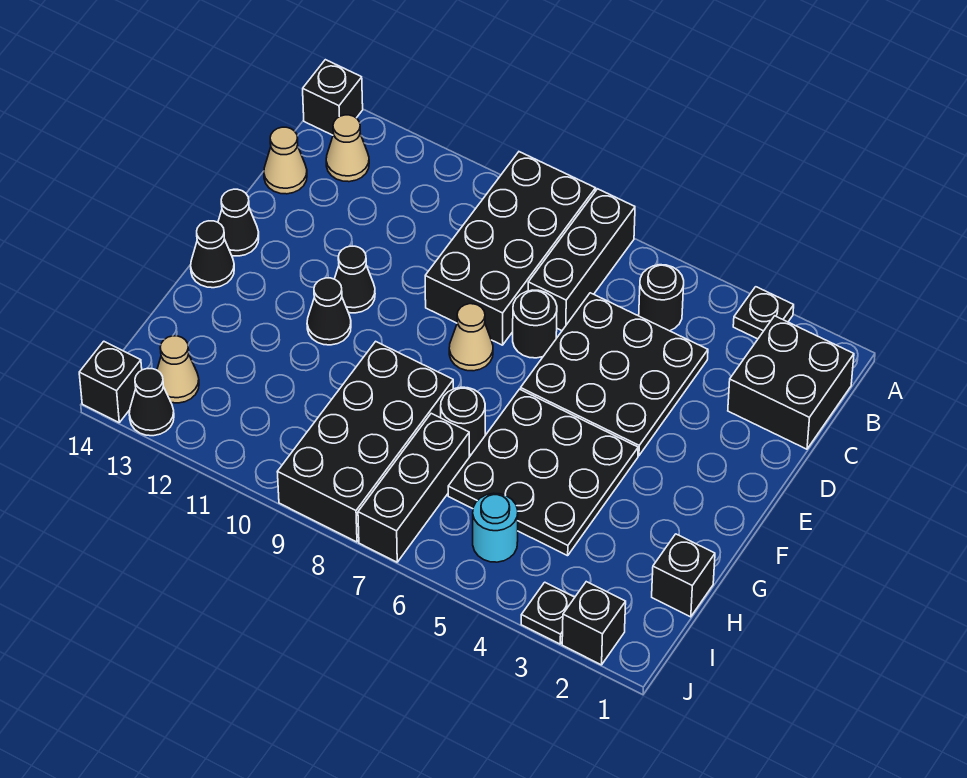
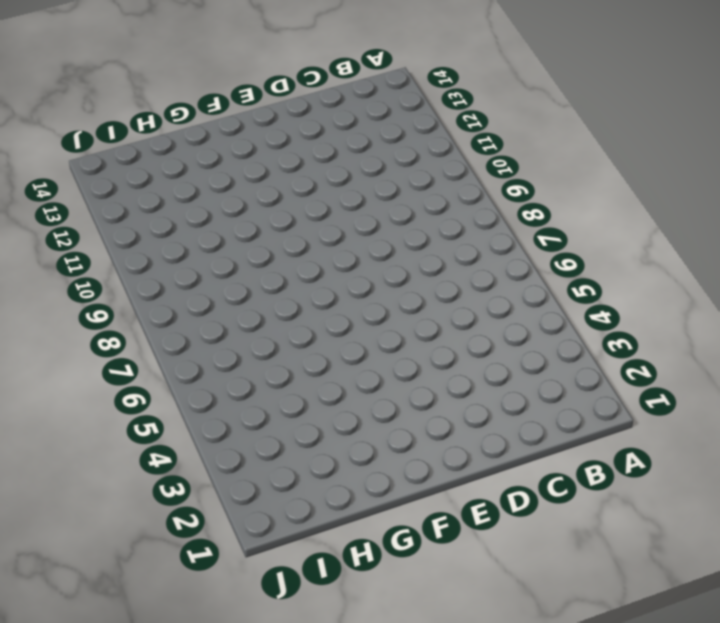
none -> black plate A3 level 1
none -> black brick A7:C7 level 1
none -> black brick A8:D9 level 1

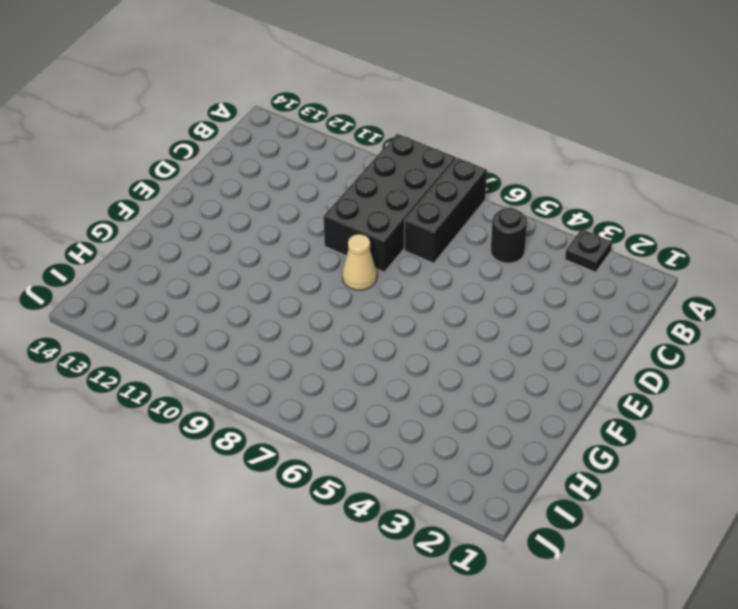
none -> black brick A14 level 1
none -> black brick B1:C2 level 1
none -> tan cone B13 level 1

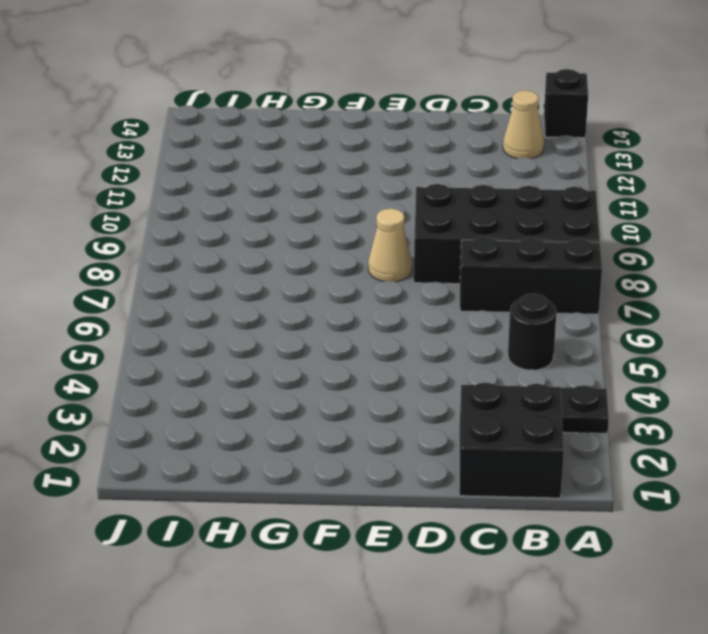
none -> black plate C4:E6 level 1
none -> tan cone C14 level 1
none -> black round brick D7 level 1

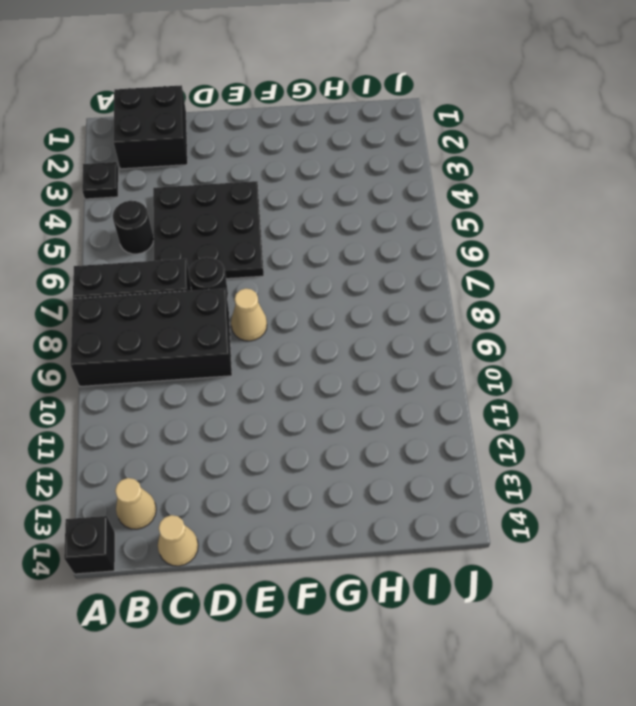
none -> black cone E11 level 1
none -> black cone E14 level 1
none -> black plate F4:H6 level 1

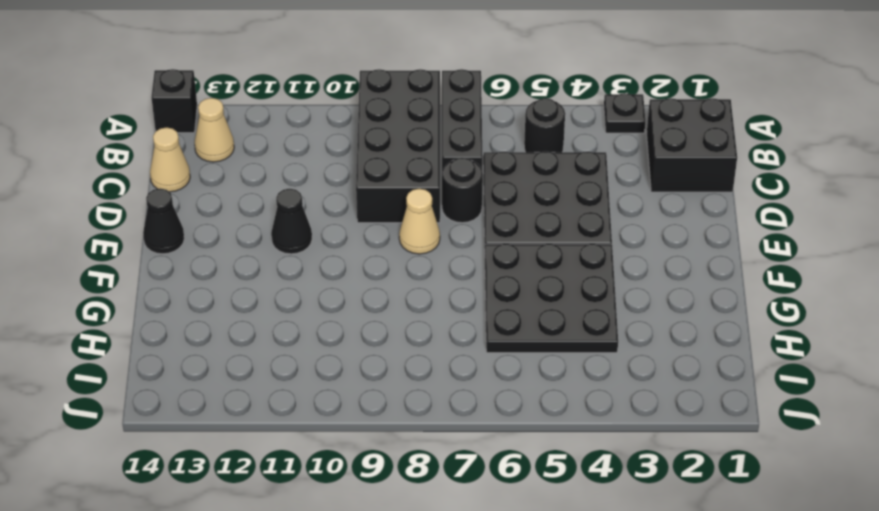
none -> black cone F11 level 1
none -> black cone F14 level 1
none -> black round brick G7 level 1

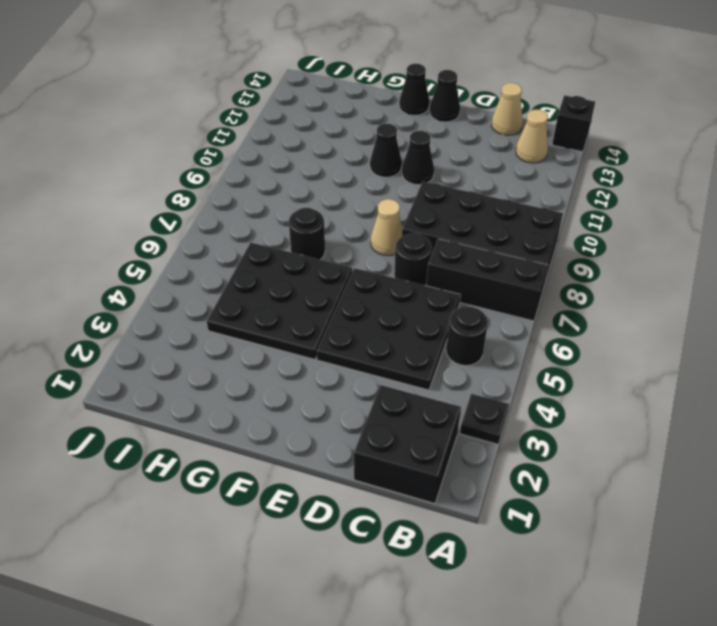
none -> black brick G8:J9 level 1
none -> black brick H1 level 1
none -> black brick H7:J7 level 1

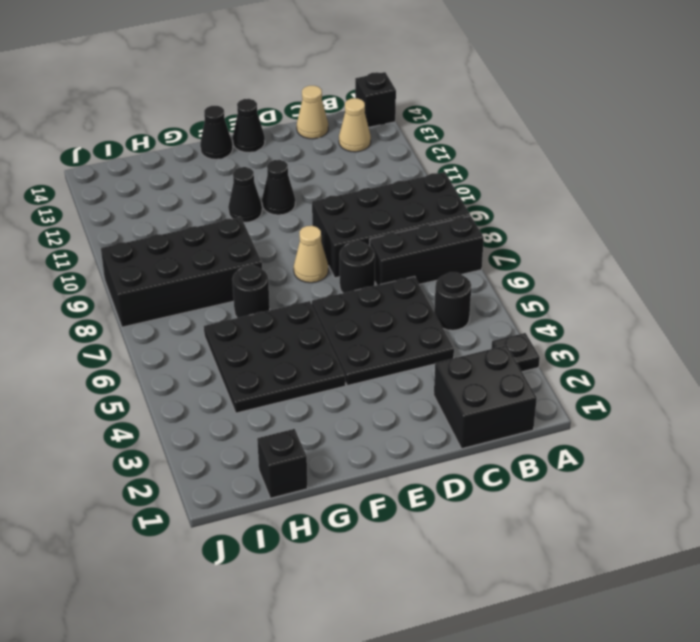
none -> black brick H7:J7 level 1
none -> cyan round brick I5 level 1
none -> tan cone I13 level 1

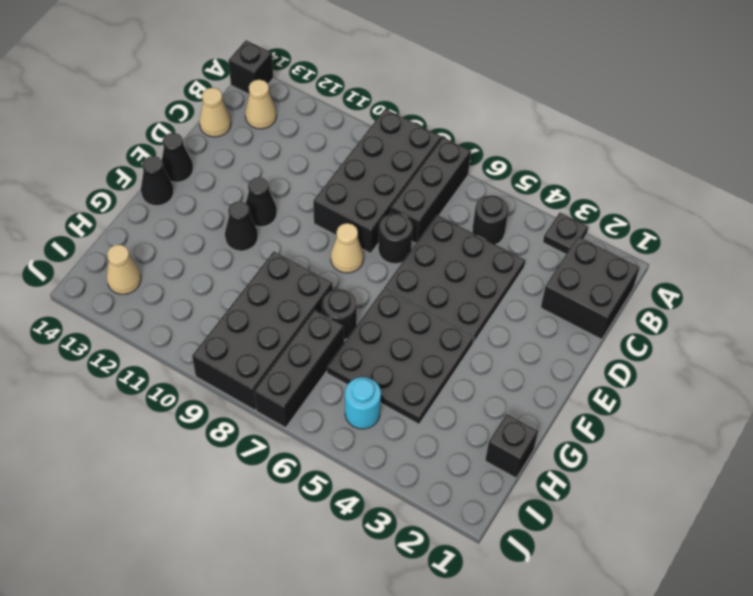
none -> black brick J2 level 1
none -> black plate J3 level 1
none -> black cone J13 level 1

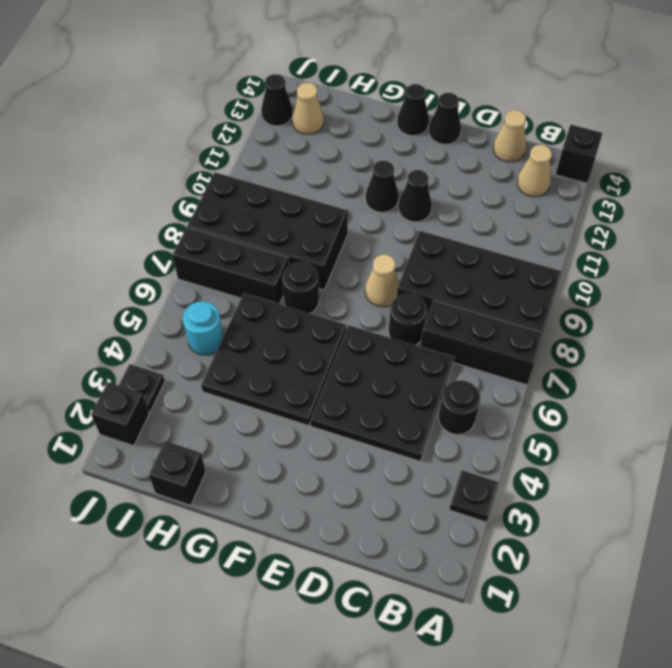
none -> black brick B1:C2 level 1
none -> black brick J14 level 1

